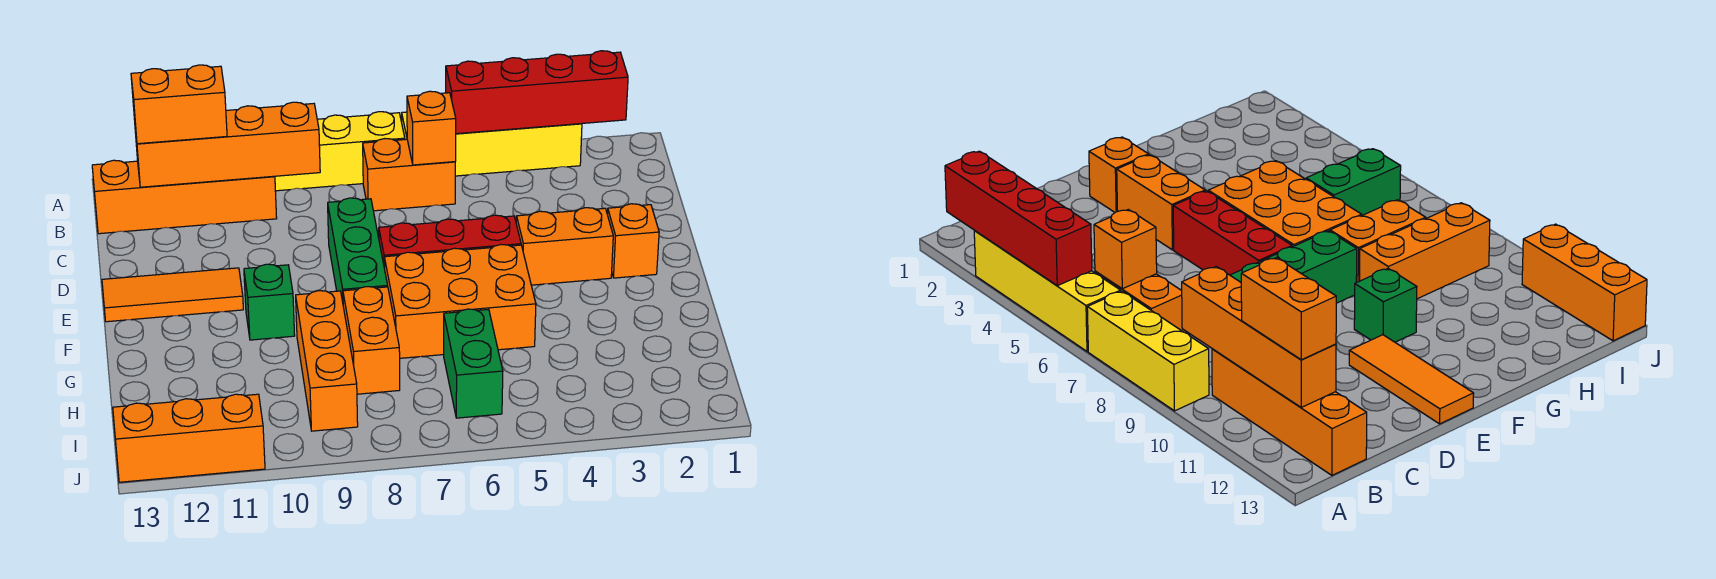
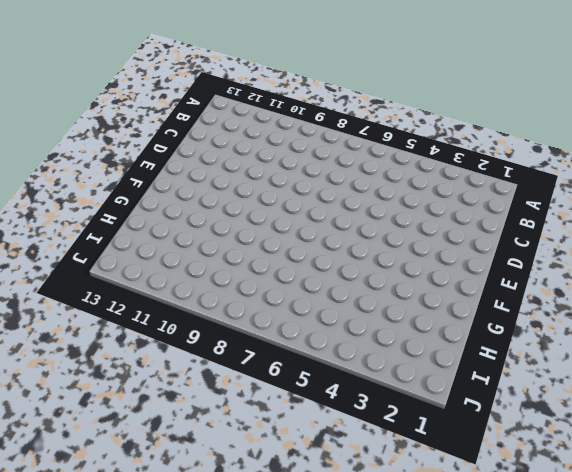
none -> yellow brick A3:A6 level 1
none -> yellow brick A7:A9 level 1
none -> orange brick B6:B7 level 1

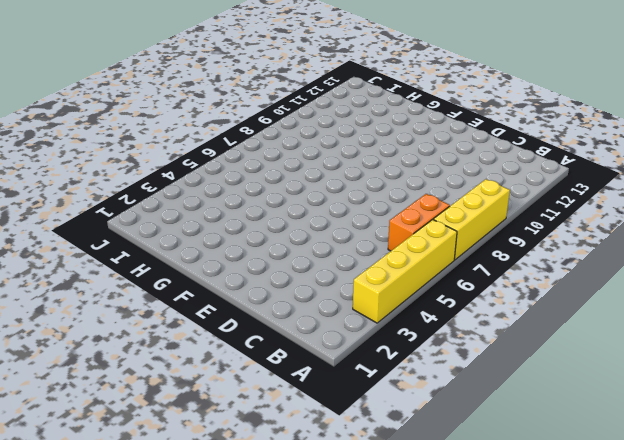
none -> orange brick B10:B13 level 1
none -> green brick D8:F8 level 1
none -> orange brick E2 level 1

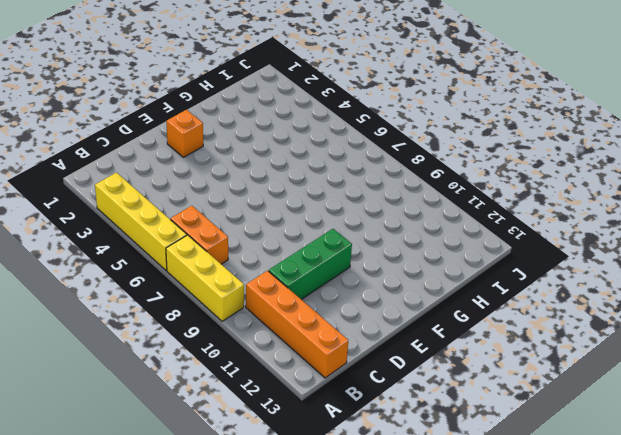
green brick C10:E10 level 1 -> green brick D8:F8 level 1
none -> orange brick E3:E4 level 1
none -> red brick E5:E7 level 1
none -> orange tile E11:E13 level 1

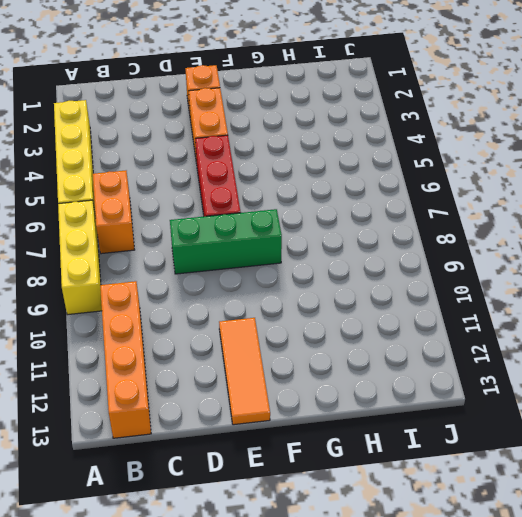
none -> orange brick F5:G7 level 1
none -> green brick F10 level 1
none -> orange brick G8:H8 level 1

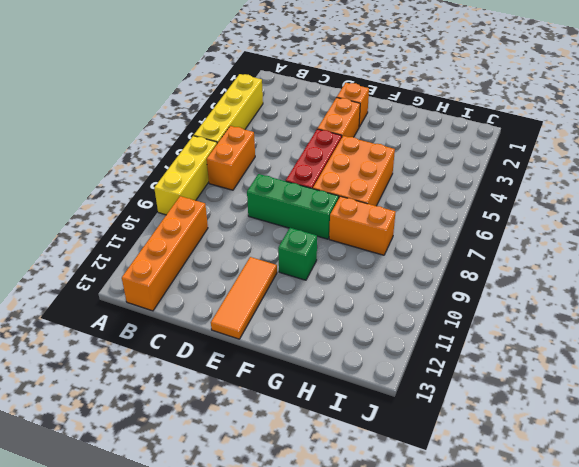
none -> orange brick G9:I9 level 1
none -> green brick H6:I6 level 1
none -> orange brick J11:J13 level 1

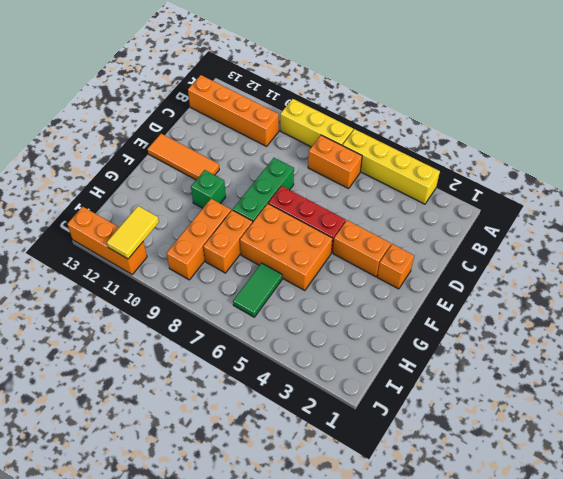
green tile H6:I6 level 1 -> green brick H6:I6 level 1
yellow tile I11:J11 level 2 -> none
none -> red brick A2:A5 level 2
none -> orange brick B6 level 2
none -> orange brick B9:B12 level 2

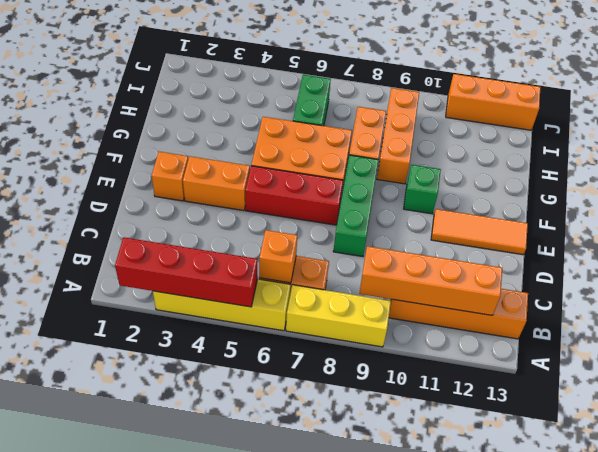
none -> orange brick B11:B12 level 3

